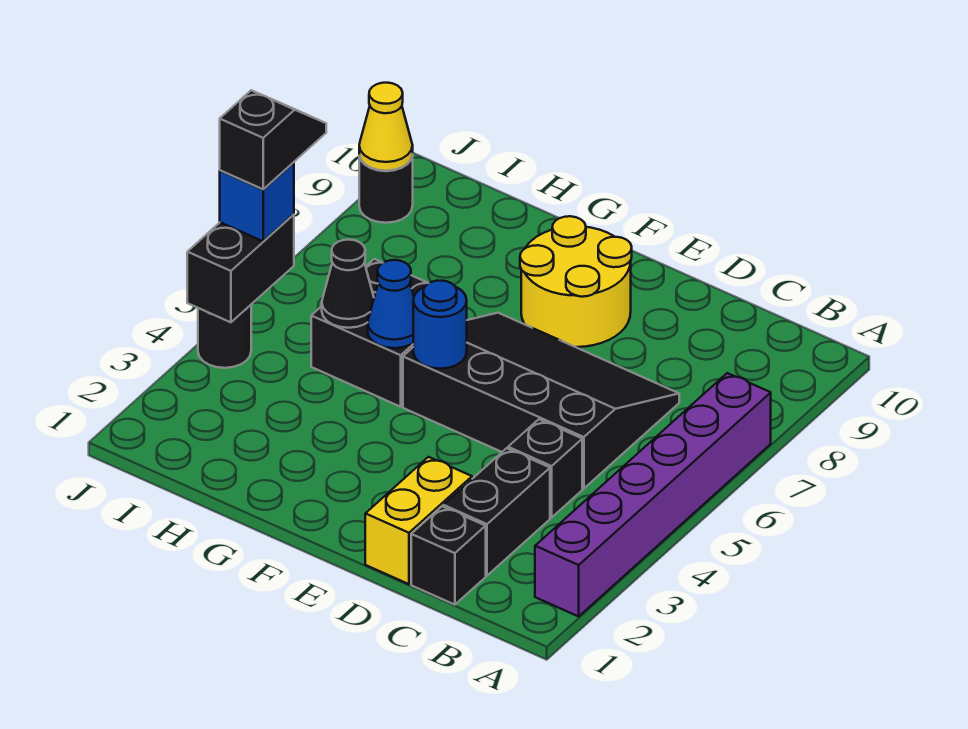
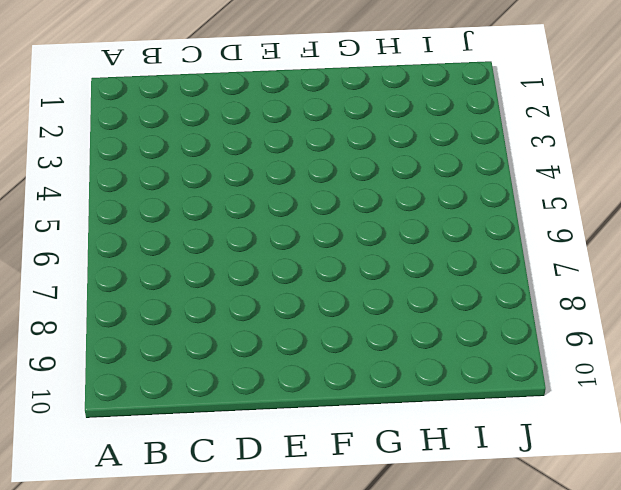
none -> purple brick A2:A7 level 1
none -> black brick C1 level 1
none -> black brick C2:C3 level 1

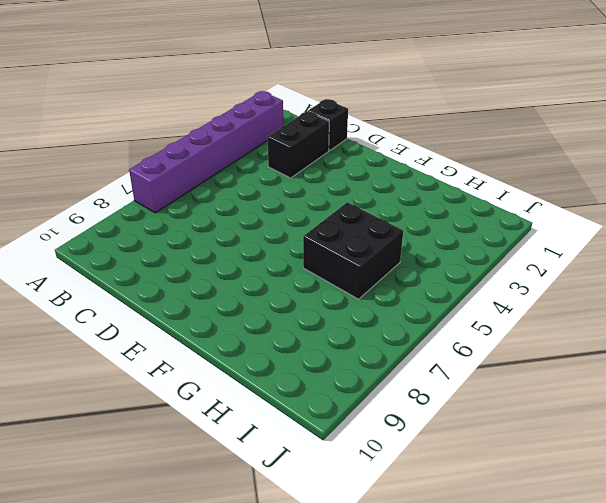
none -> black brick C4 level 1
none -> black slope C5:F7 level 1 top 5
none -> yellow brick D1:D2 level 1

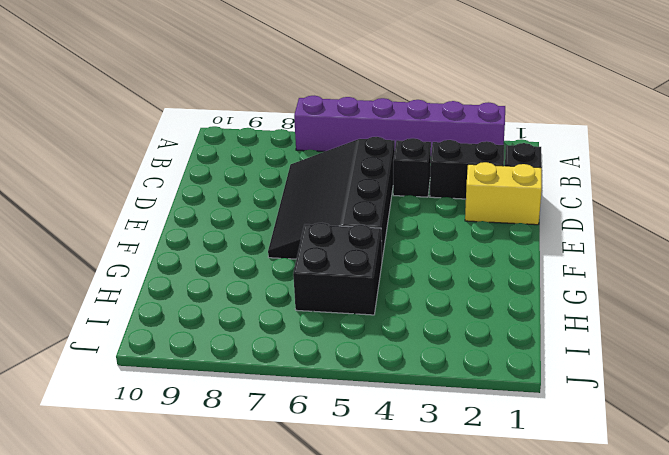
none -> yellow round brick E8:F9 level 1
none -> black round brick J4 level 1
none -> black round brick J9 level 1

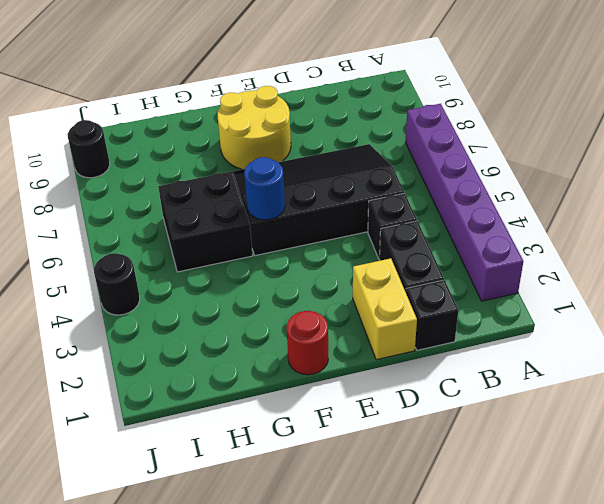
red round brick F1 level 1 -> none
none -> blue cone G5 level 2
none -> black cone H5 level 2
none -> black brick J4:J5 level 2

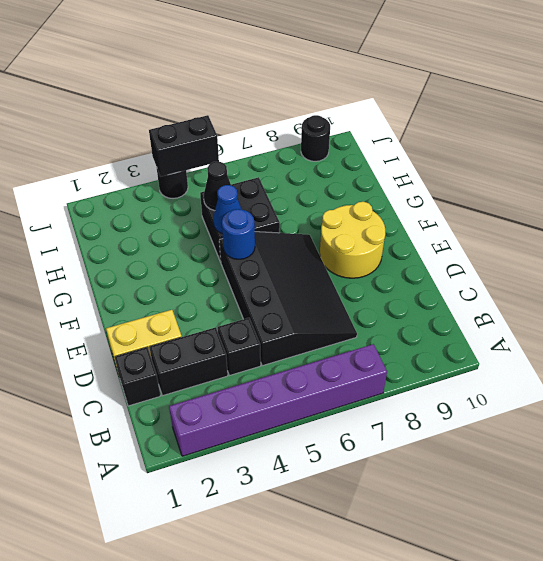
none -> yellow cone J9 level 2
none -> blue brick J5 level 3
none -> black slope J5:J6 level 4 top 5

